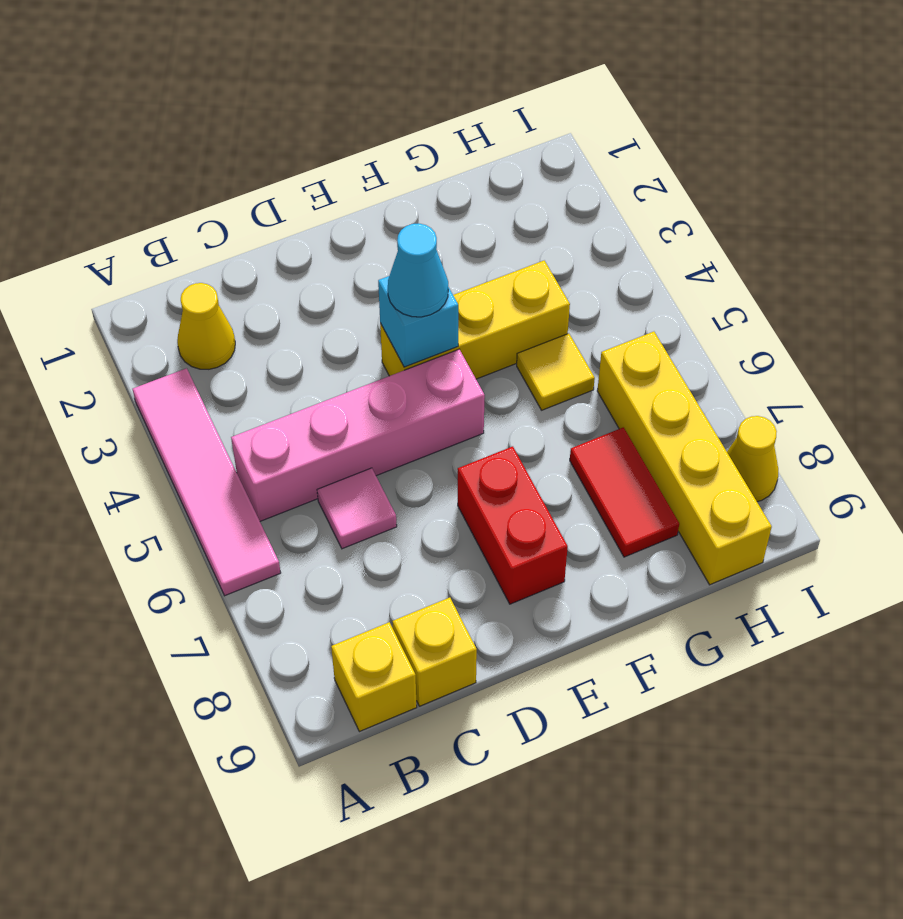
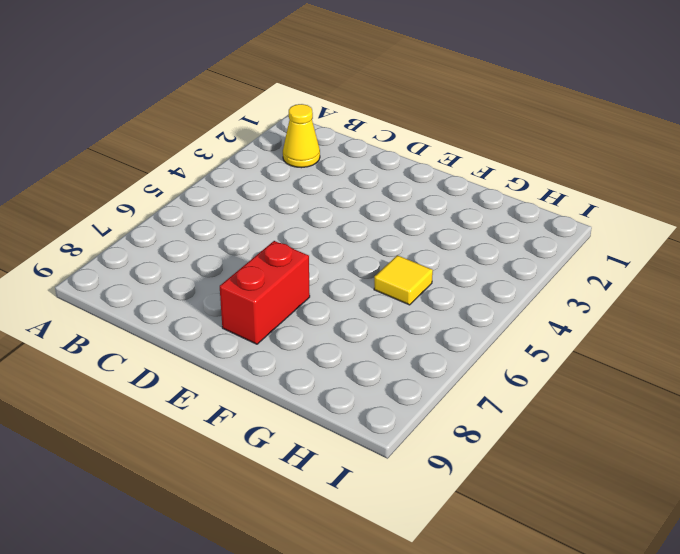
none -> pink tile A3:A6 level 1
none -> pink brick B5:E5 level 1
none -> yellow brick B9 level 1

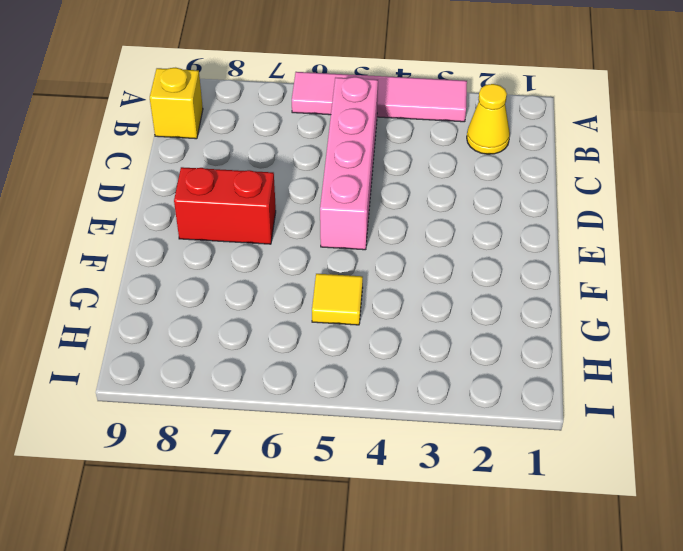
none -> pink tile C6 level 1
none -> yellow brick C9 level 1
none -> yellow brick E4:G4 level 1

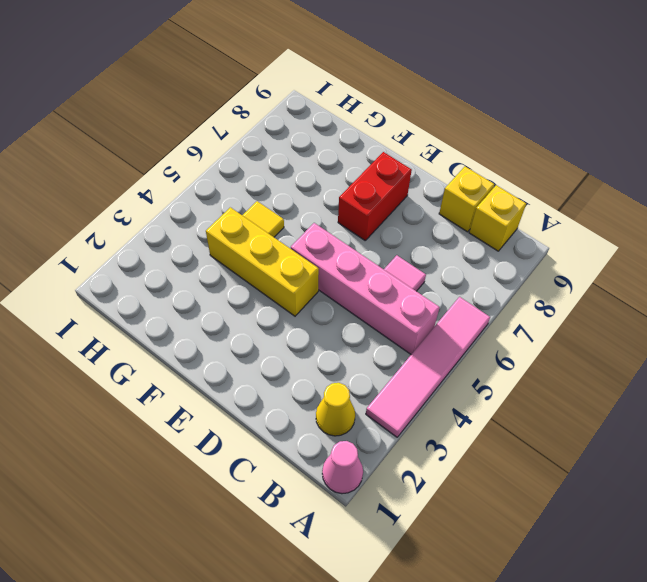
pink cone A1 level 1 -> none
none -> red tile G7:G8 level 1
none -> yellow brick H6:H9 level 1
none -> yellow cone I8 level 1

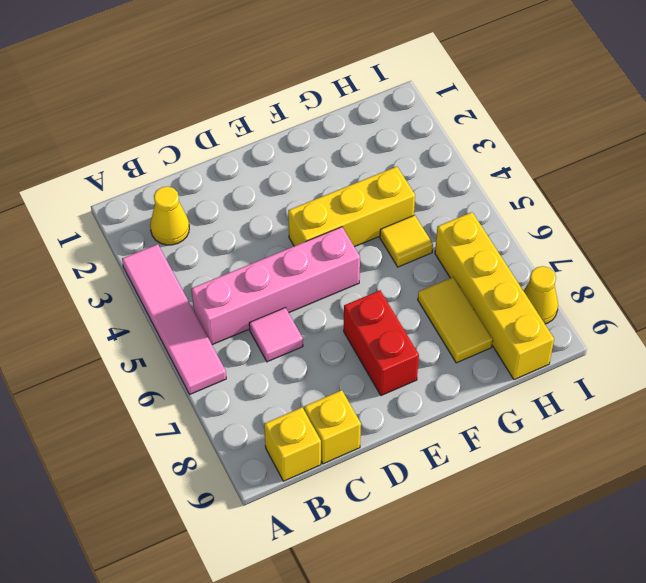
yellow tile G7:G8 level 1 -> red tile G7:G8 level 1
none -> cyan brick E4 level 2
none -> cyan cone E4 level 3

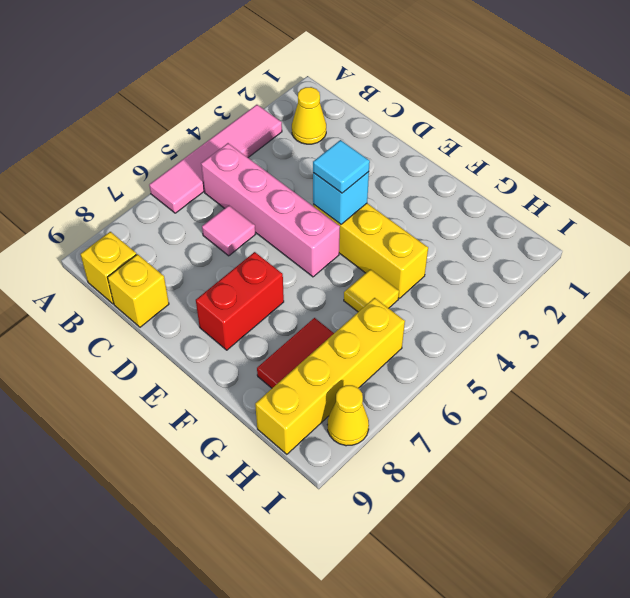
cyan tile E4 level 3 -> cyan cone E4 level 3

